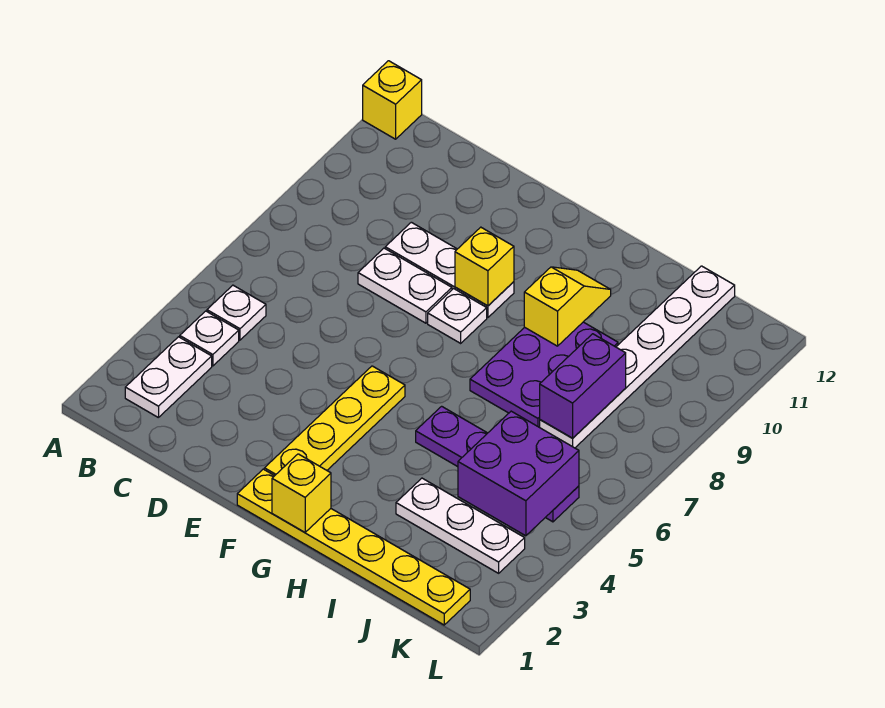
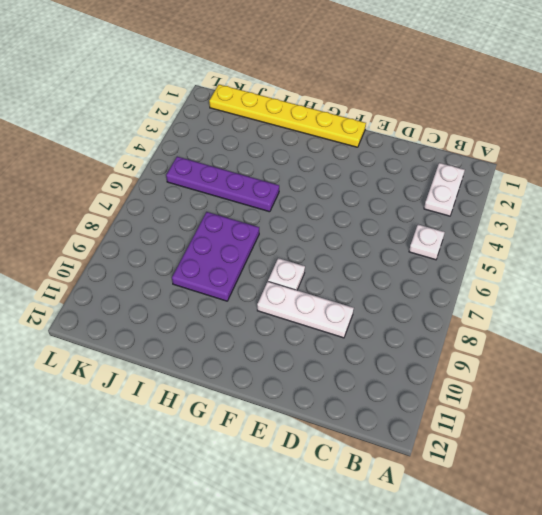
none -> yellow brick A12 level 1
none -> white plate B4 level 1
none -> white plate D8:E8 level 1

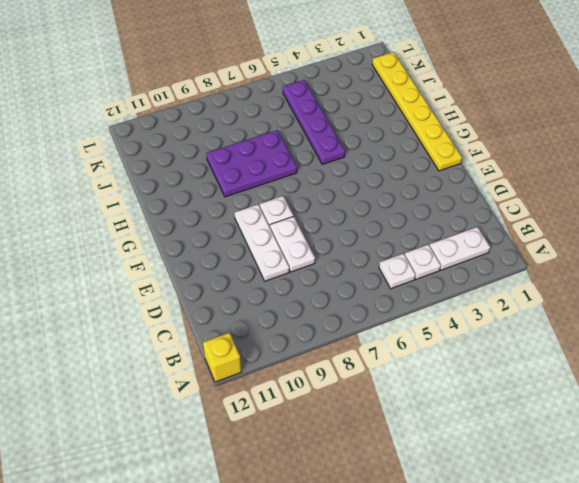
none -> yellow plate F2:F5 level 1
none -> white plate I3:K3 level 1
none -> white plate J7:J12 level 1

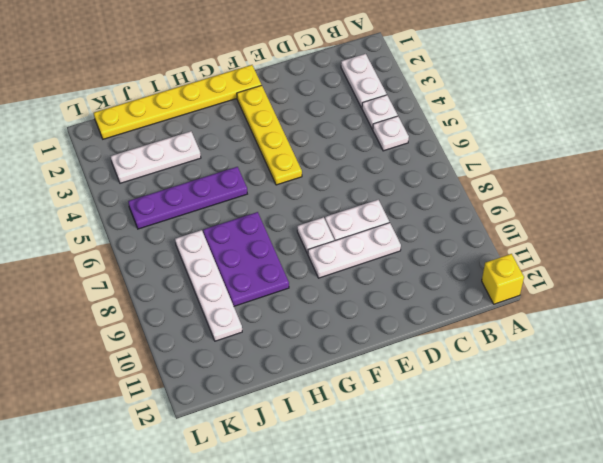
white plate J7:J10 level 1 -> white plate J7:J12 level 1
none -> yellow brick F9 level 2
none -> yellow brick G1 level 2
none -> yellow slope H9:H10 level 2 top 9

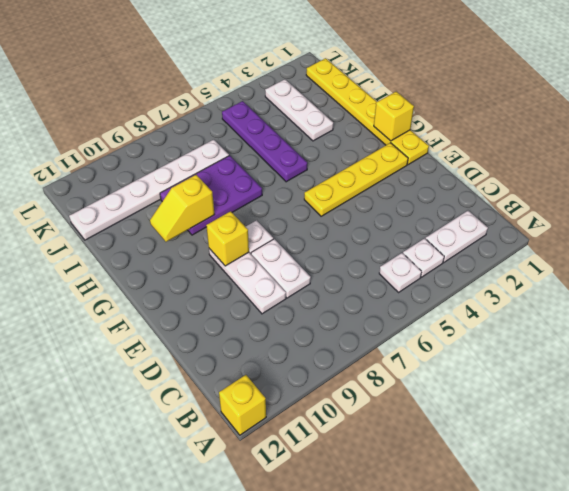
none -> purple brick J4:K5 level 2
none -> purple brick J7:J8 level 2

